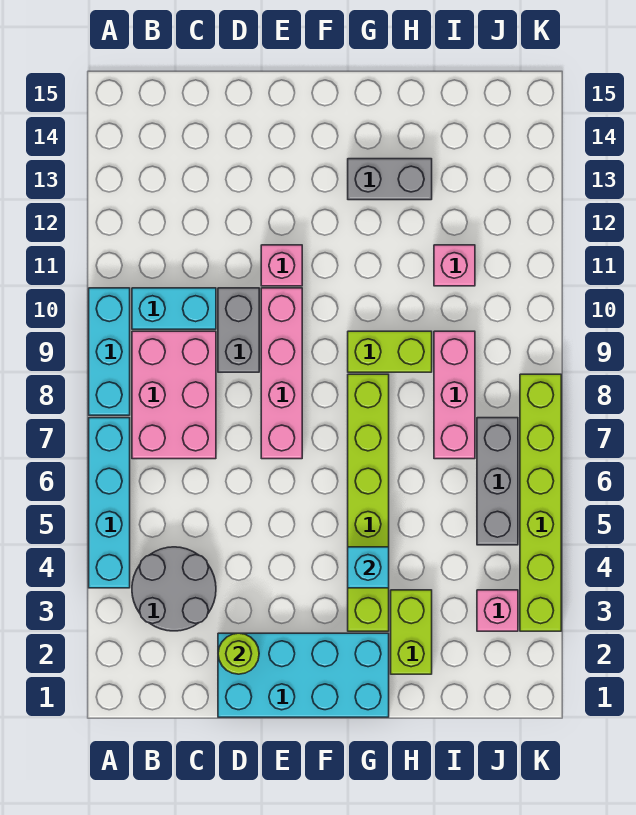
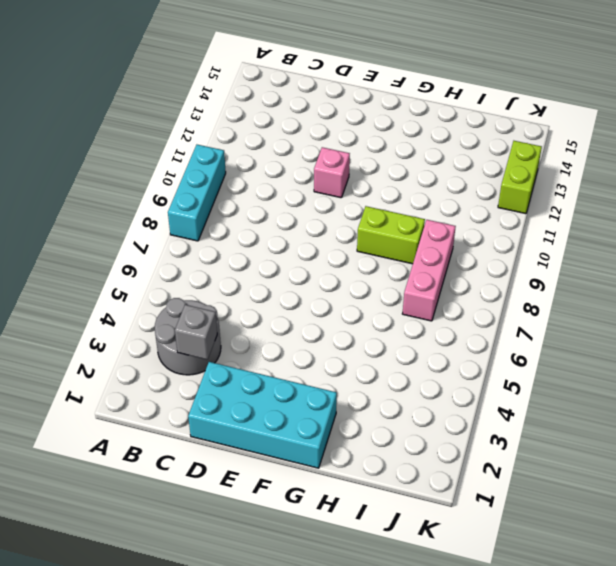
grey brick C3 level 2 -> none
lime brick K12:K13 level 1 -> lime brick H2:H3 level 1
none -> cyan brick A4:A7 level 1
none -> pink brick B7:C9 level 1
none -> cyan brick B10:C10 level 1

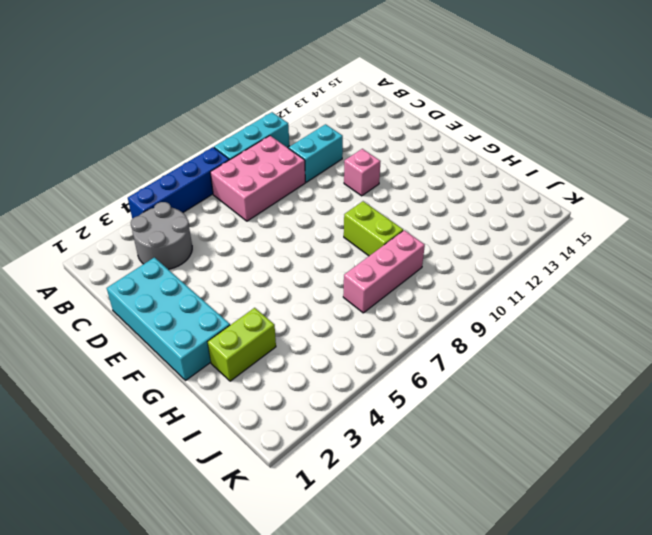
blue brick A4:A7 level 1 -> cyan brick A4:A7 level 1
cyan brick C10:C11 level 1 -> cyan brick B10:C10 level 1
none -> grey brick D9:D10 level 1
none -> pink brick E7:E10 level 1
none -> lime brick G3:G8 level 1

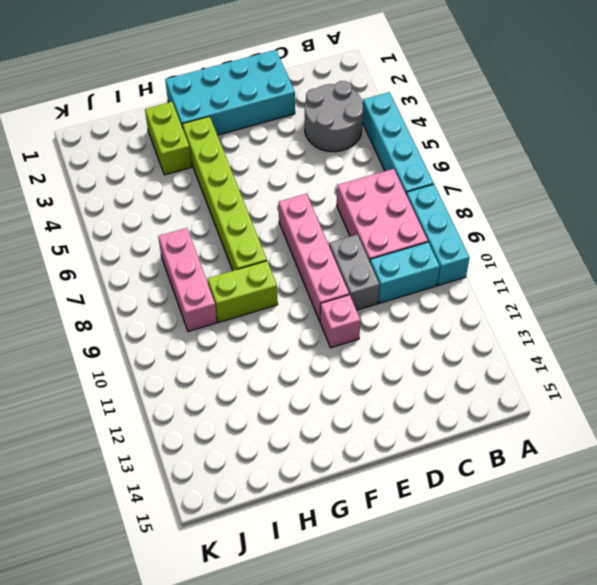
none -> grey brick G13:H13 level 1
none -> pink brick I11 level 1
none -> pink brick J3 level 1

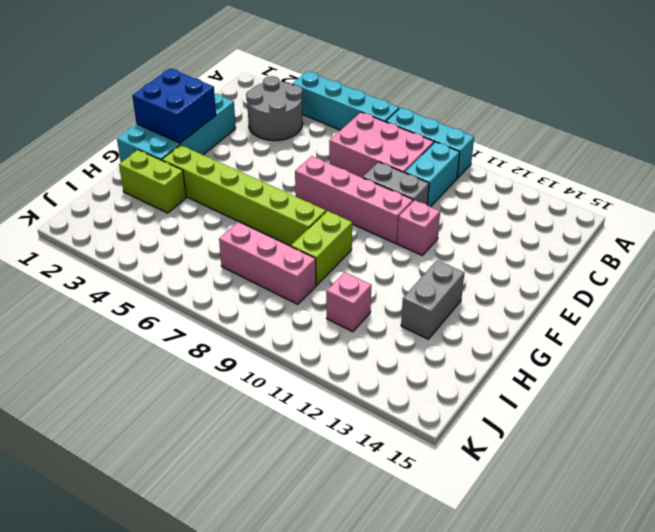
blue brick E1:F2 level 2 -> none
none -> pink brick J3 level 1
none -> grey brick J5:J7 level 1
none -> lime brick K3:K8 level 1

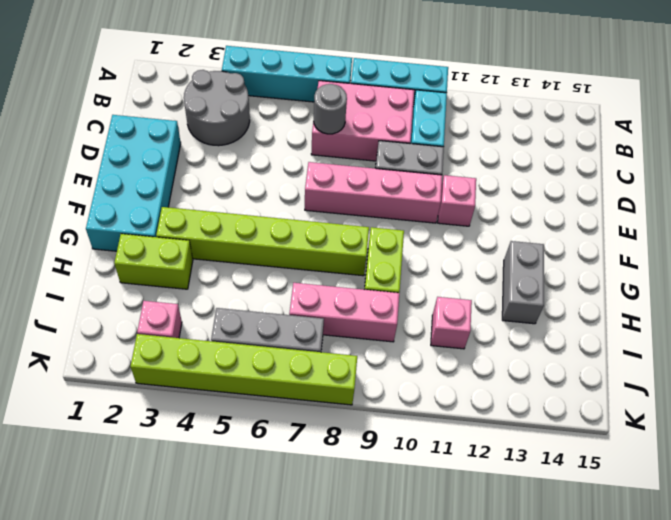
grey round brick C7 level 2 -> none
none -> lime round brick D2 level 2
none -> cyan brick G4 level 2

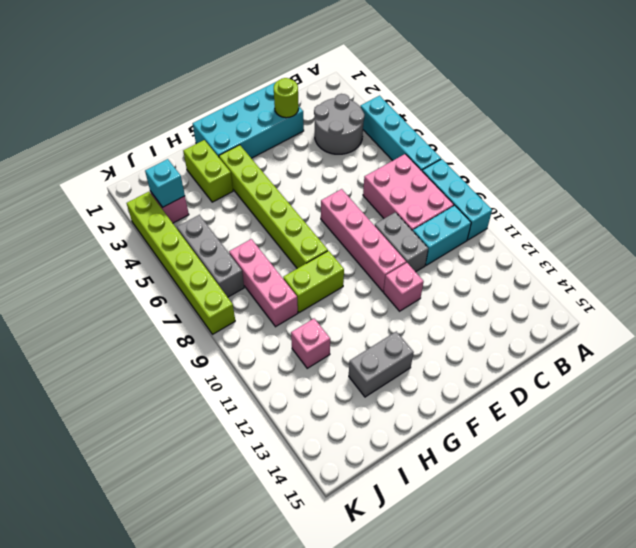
cyan brick J3 level 2 -> cyan brick G4 level 2

